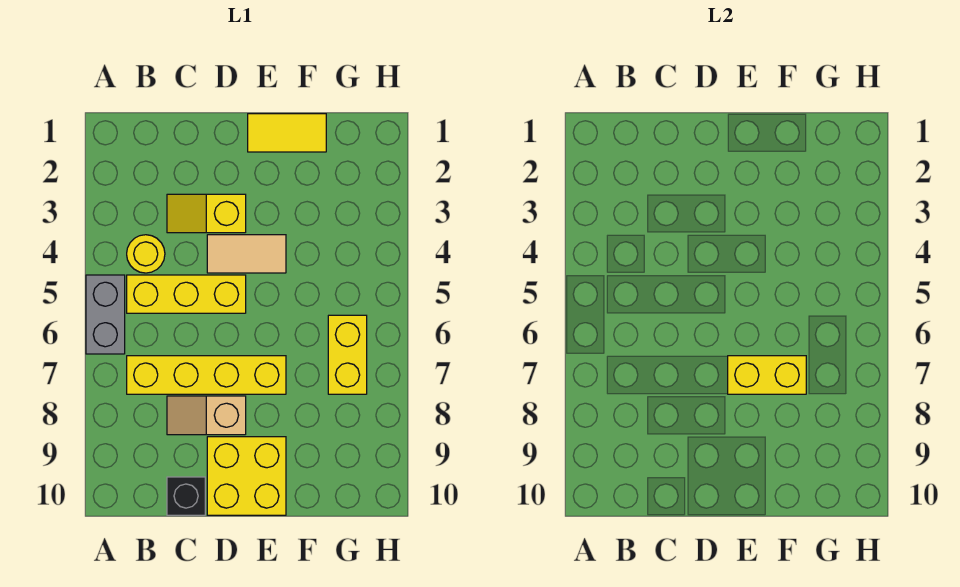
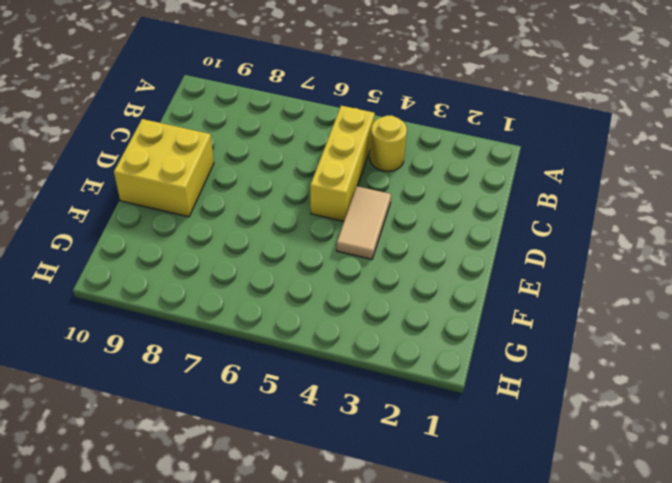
none -> grey brick A5:A6 level 1
none -> yellow brick B7:E7 level 1
none -> yellow slope C3:D3 level 1 top D

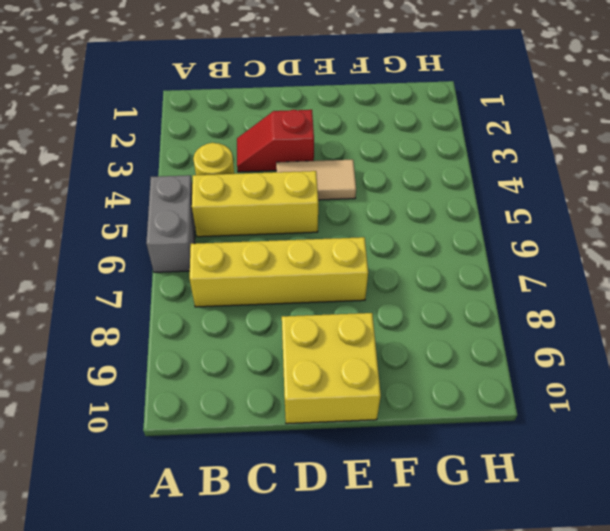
red slope C3:D3 level 1 top D -> yellow slope C3:D3 level 1 top D
none -> tan slope C8:D8 level 1 top D
none -> black brick C10 level 1
none -> yellow tile E1:F1 level 1

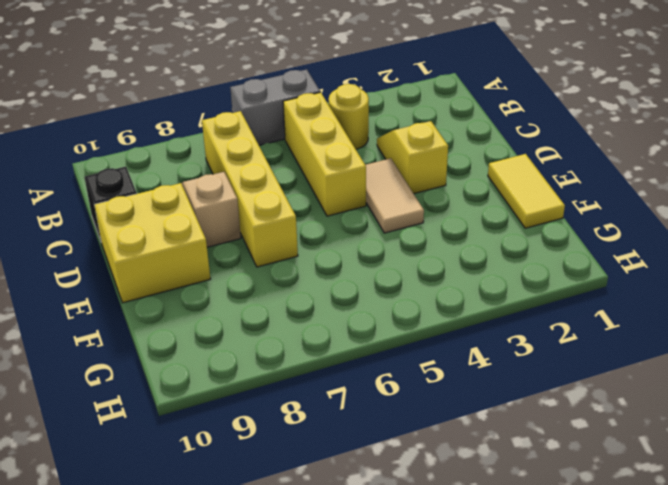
none -> yellow brick G6:G7 level 1
none -> yellow brick E7:F7 level 2

